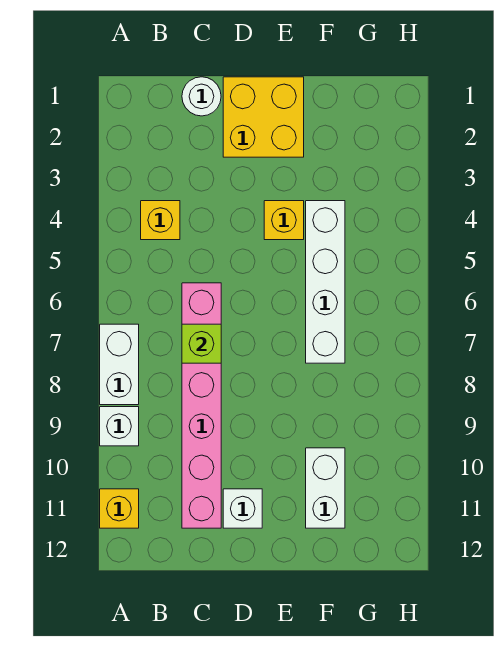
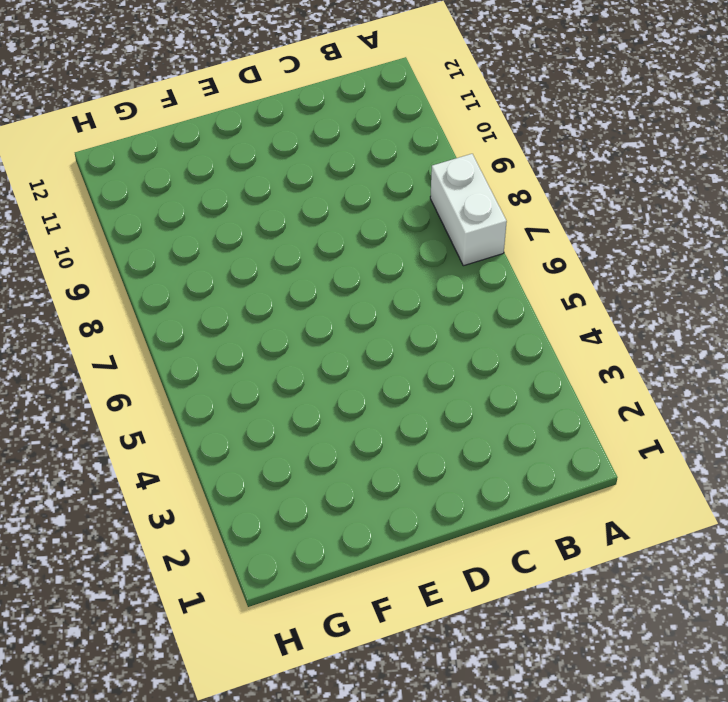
none -> white brick A9 level 1
none -> yellow brick A11 level 1
none -> yellow brick B4 level 1

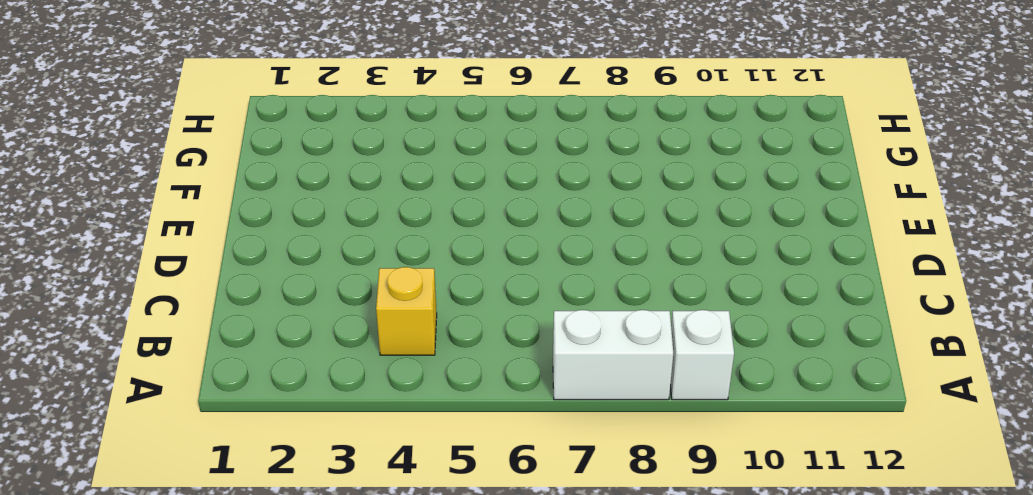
none -> yellow brick A11 level 1
none -> white round brick C1 level 1
none -> pink brick C6:C11 level 1

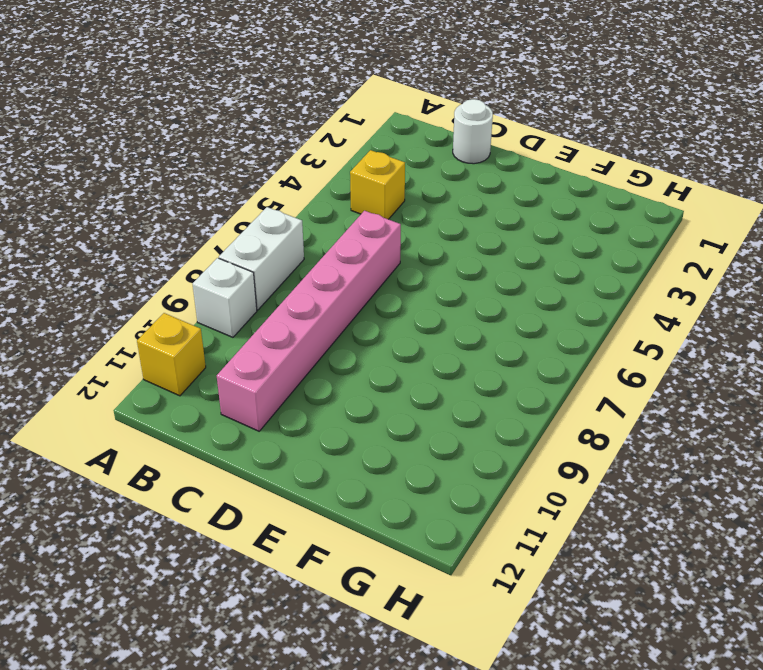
none -> yellow brick D1:E2 level 1
none -> white brick D11 level 1
none -> yellow brick E4 level 1

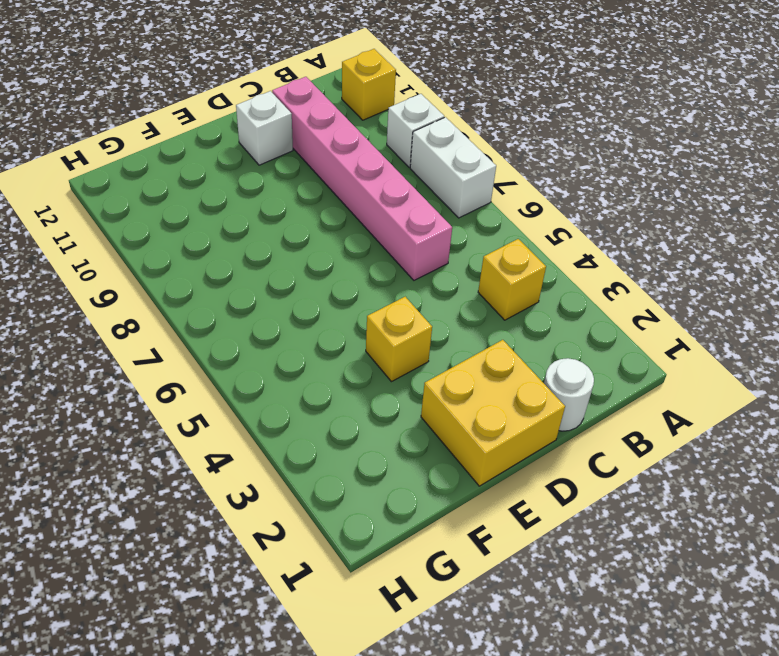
none -> white brick F4:F7 level 1
none -> white brick F10:F11 level 1
none -> lime brick C7 level 2

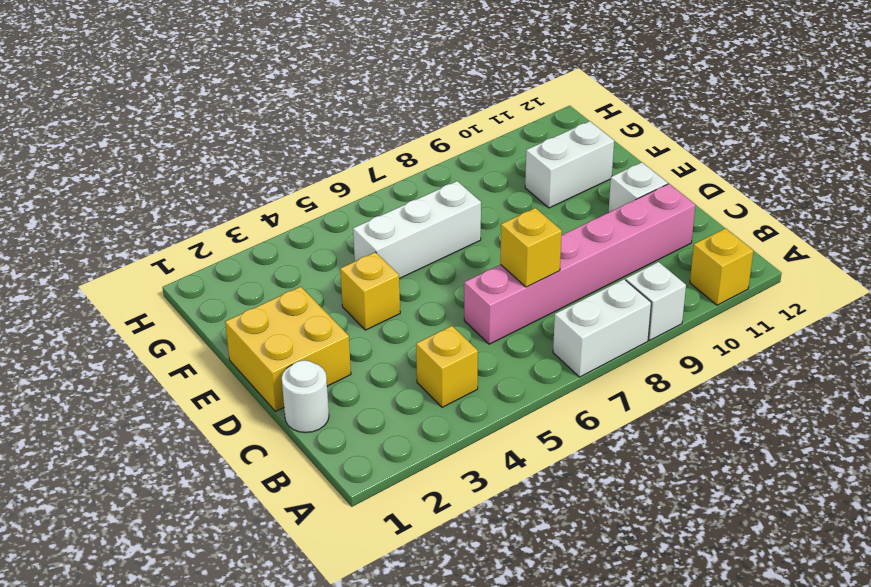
yellow brick C7 level 2 -> lime brick C7 level 2
white brick F5:F7 level 1 -> white brick F4:F7 level 1

